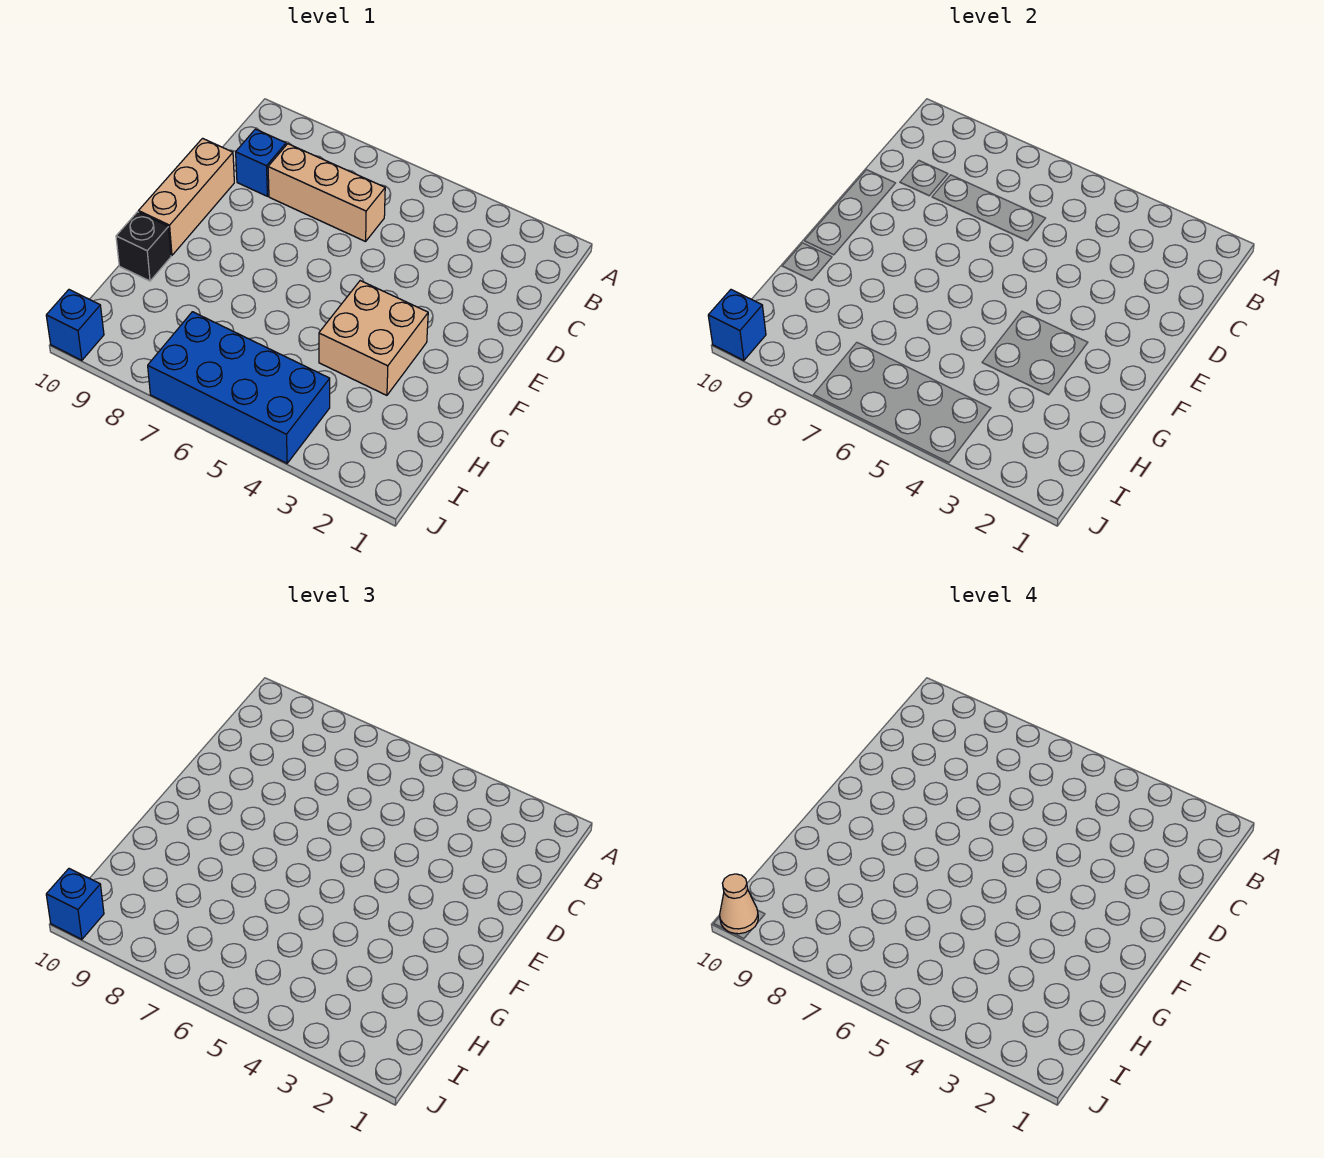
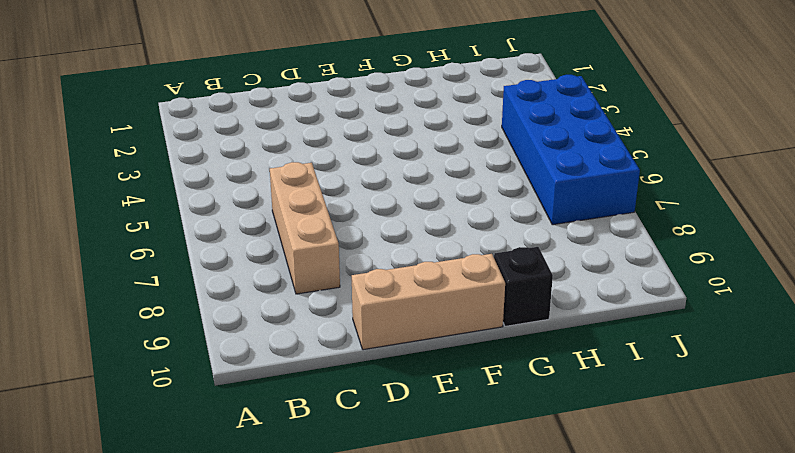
none -> blue brick C9 level 1
none -> tan brick F3:G4 level 1

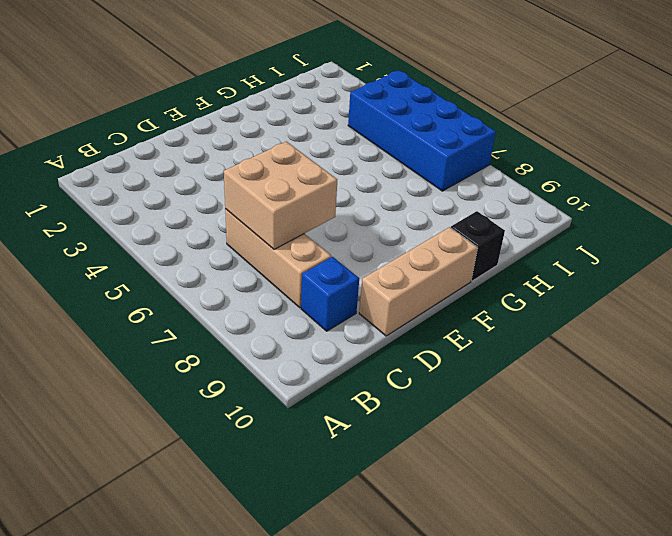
tan brick C6:D7 level 2 -> tan brick F3:G4 level 1
none -> blue brick J10 level 1
none -> blue brick J10 level 2

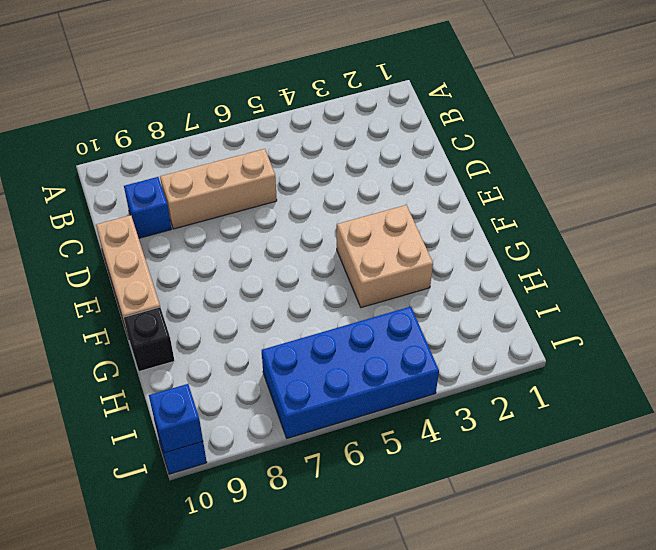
none -> blue brick J10 level 3
none -> tan cone J10 level 4

